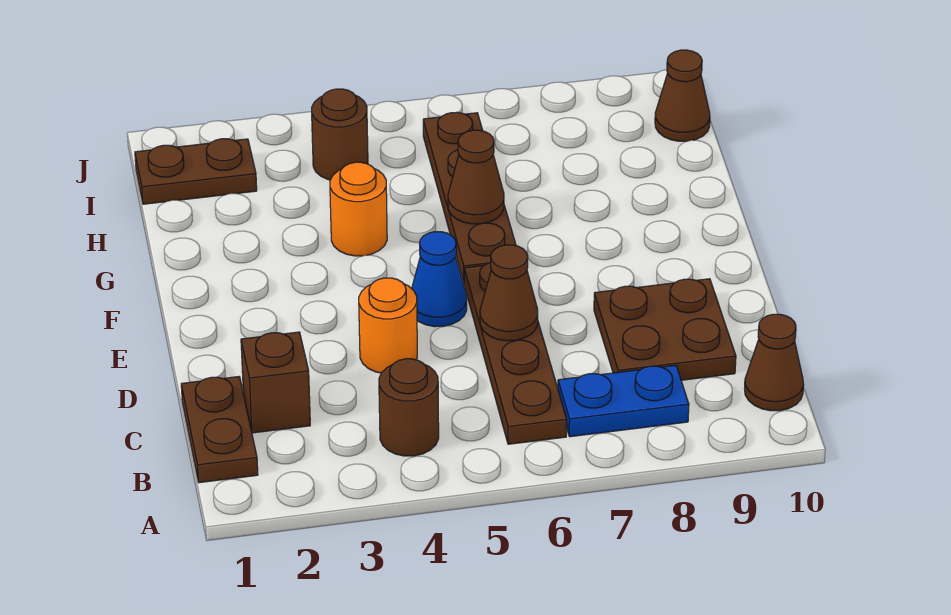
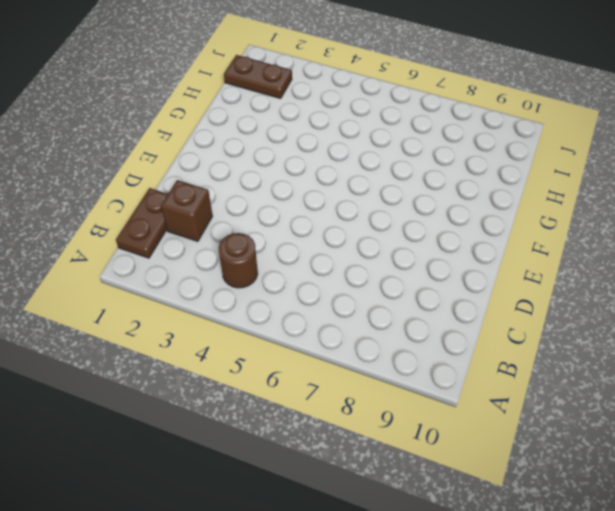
none -> brown plate B6:E6 level 1
none -> blue plate B7:B8 level 1
none -> brown cone B10 level 1

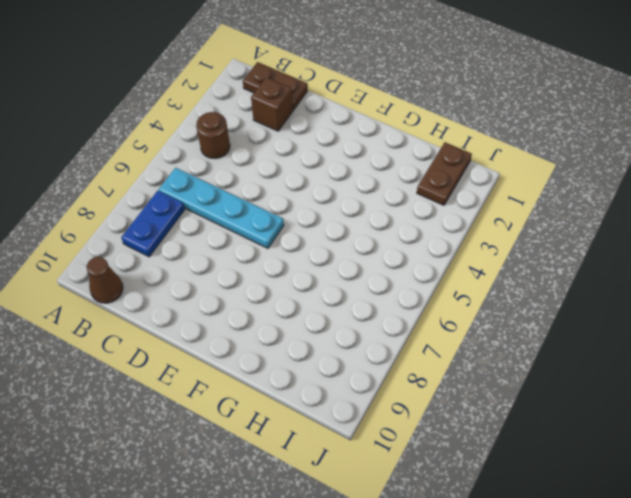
cyan plate B6:E6 level 1 -> brown plate B6:E6 level 1
none -> brown plate C8:D9 level 1
none -> orange round brick D4 level 1
none -> blue cone E5 level 1

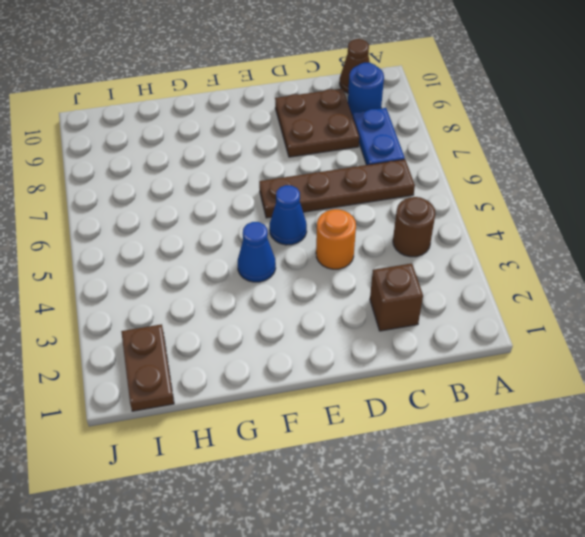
blue round brick B9 level 1 -> none
blue cone F4 level 1 -> none
none -> brown plate B1:C1 level 1
none -> brown plate F6:I6 level 1
none -> orange round brick G4 level 1

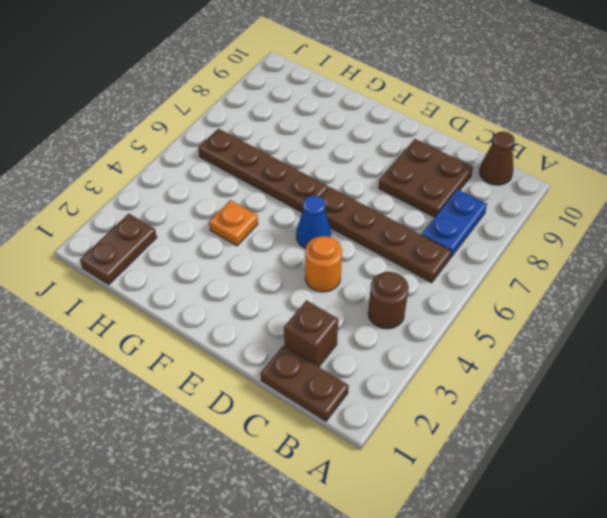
orange plate G4 level 1 -> orange round brick G4 level 1
none -> brown round brick I4 level 1
none -> brown cone I10 level 1
none -> brown cone D6 level 2

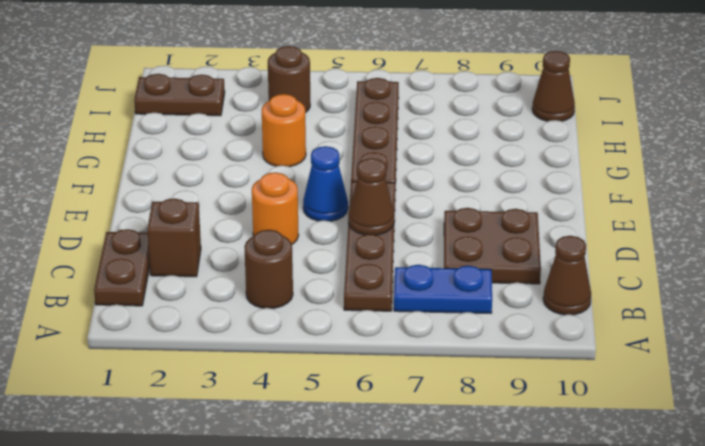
none -> brown cone G6 level 2

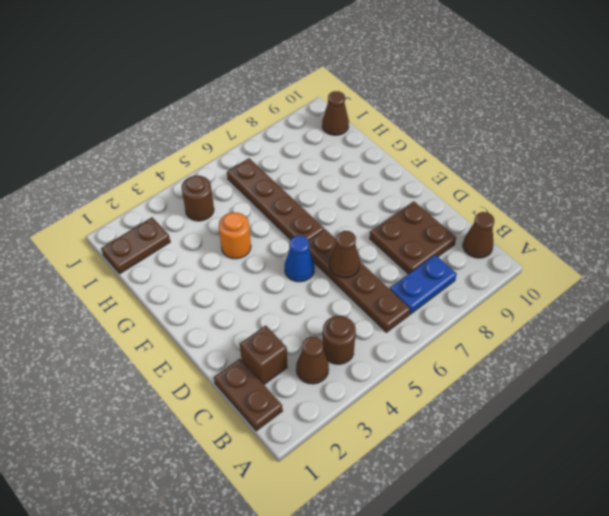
brown cone B3 level 1 -> brown cone G6 level 2
none -> orange round brick D4 level 1

